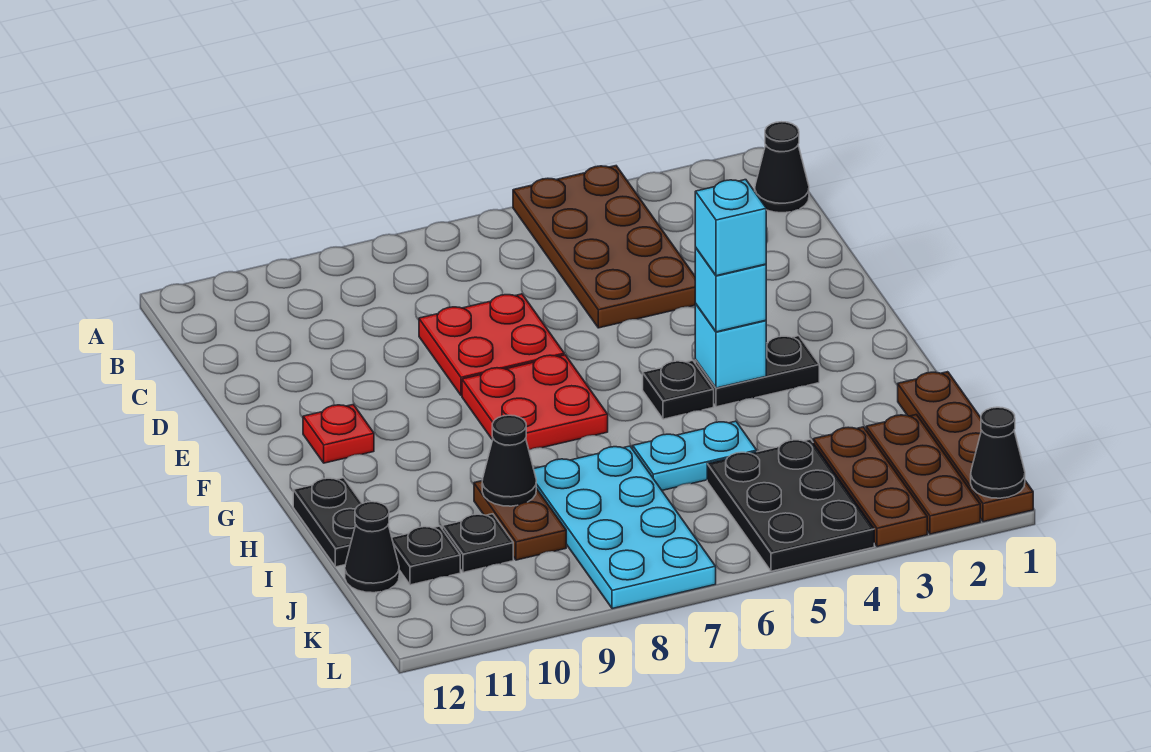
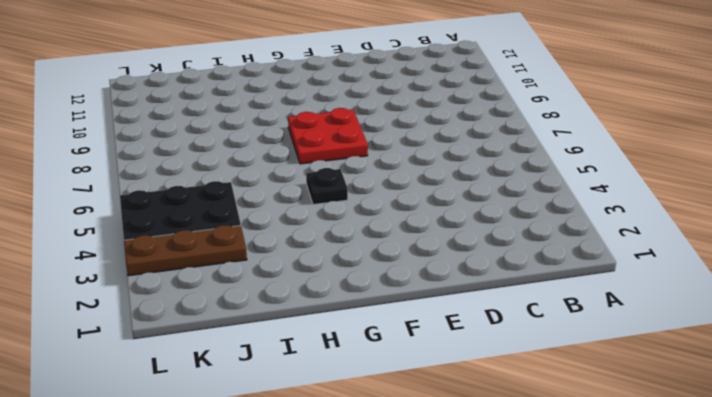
none -> brown plate A4:D5 level 1
none -> black cone B1 level 1
none -> red plate D7:E8 level 1

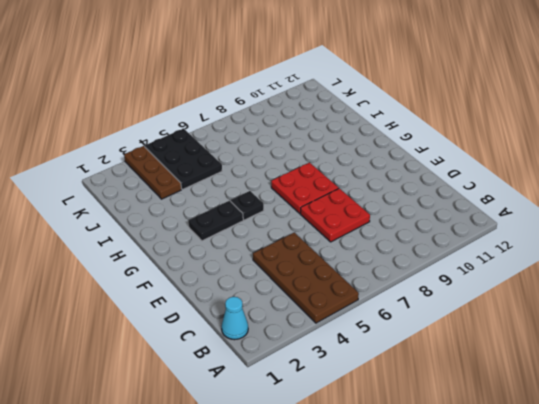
cyan cone B1 level 1 -> black cone B1 level 1
none -> red plate F11 level 1
none -> black plate H12:I12 level 1
none -> brown plate I1:L1 level 1

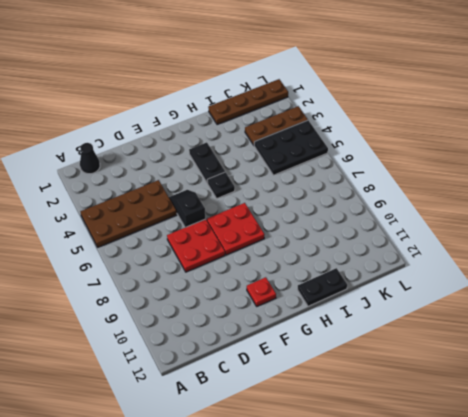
black slope E5:E6 level 1 top 6 -> none
none -> cyan plate I5:I6 level 1
none -> cyan plate I7:L8 level 1
none -> brown plate I9:J9 level 1

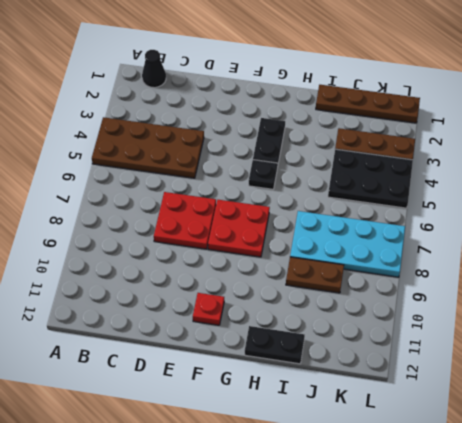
none -> cyan plate I5:I6 level 1
none -> brown plate J2:L2 level 1
none -> black plate J10 level 1

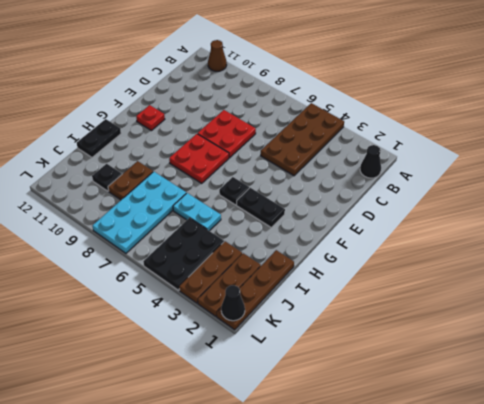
brown cone A11 level 1 -> none
none -> black plate J11 level 1
none -> black cone J12 level 1
none -> cyan brick G4 level 2

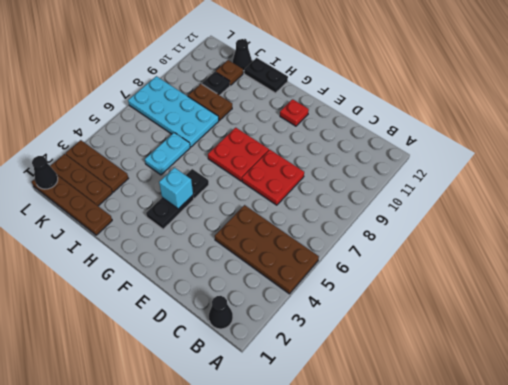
brown plate J11 level 1 -> black plate J11 level 1
none -> black plate J4:L5 level 1
none -> black cone I9 level 2
none -> cyan brick G4 level 3

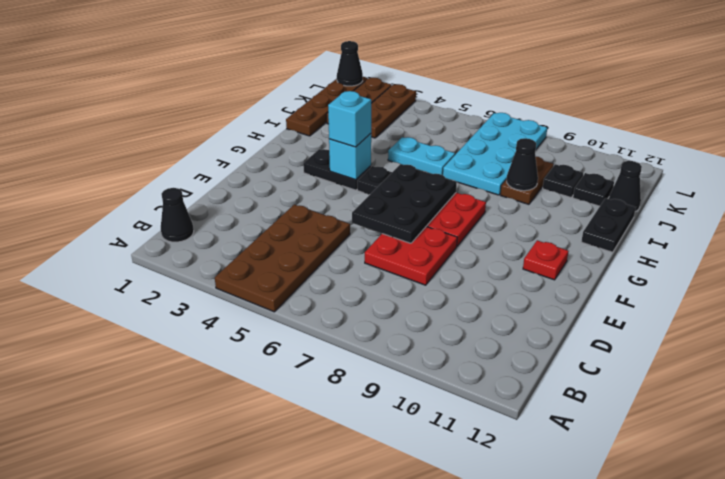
black plate E6:G7 level 2 -> black plate J4:L5 level 1
none -> cyan brick G4 level 4

